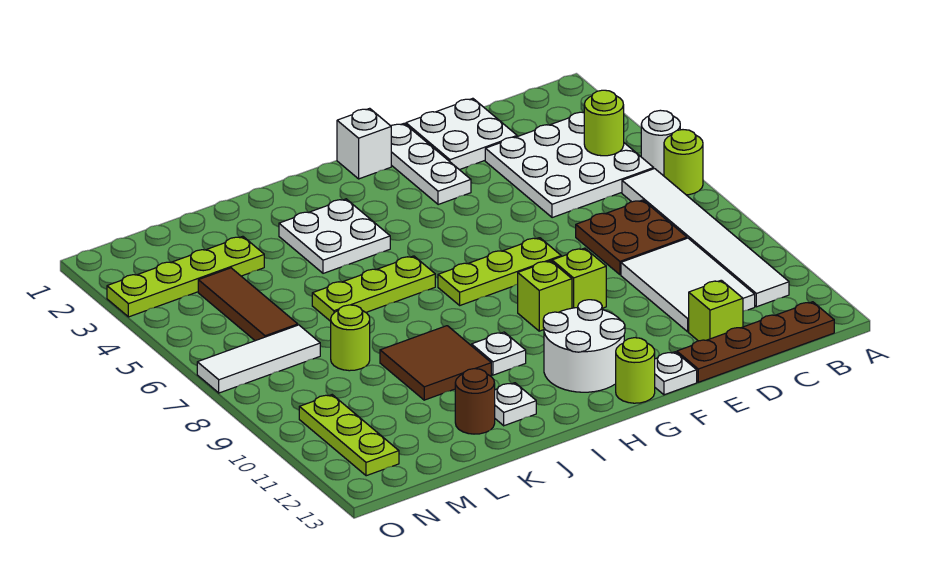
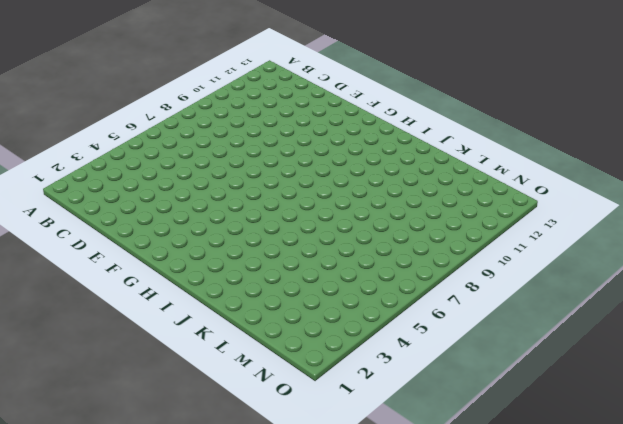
none -> white round brick A5 level 1
none -> lime round brick A6 level 1
none -> white plate B3:D5 level 1

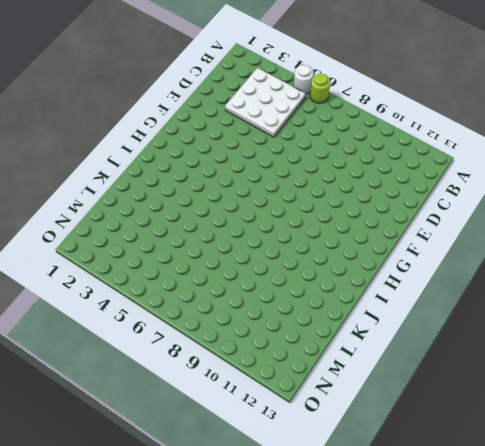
none -> white tile B6:B11 level 1
none -> brown plate B13:E13 level 1
none -> brown plate C7:D8 level 1

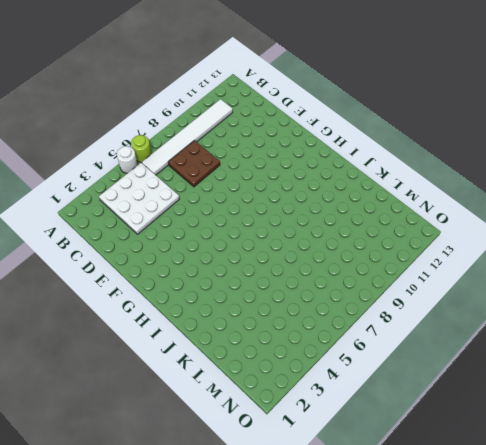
none -> brown plate B13:E13 level 1
none -> white tile C9:D11 level 1
none -> white plate D1:E2 level 1

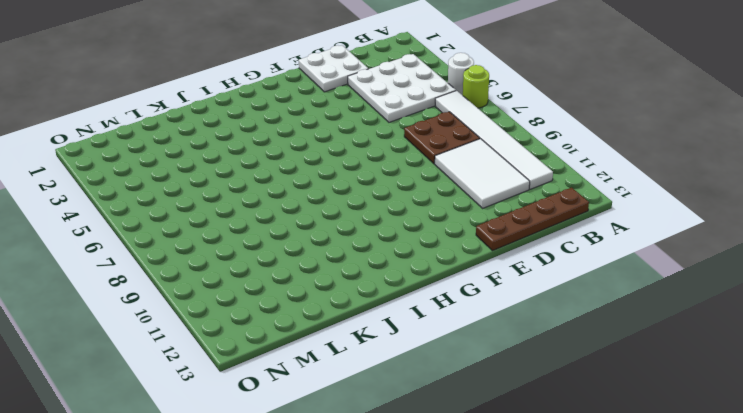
none -> lime brick D12 level 1
none -> white plate F1:F3 level 1
none -> lime plate F7:H7 level 1

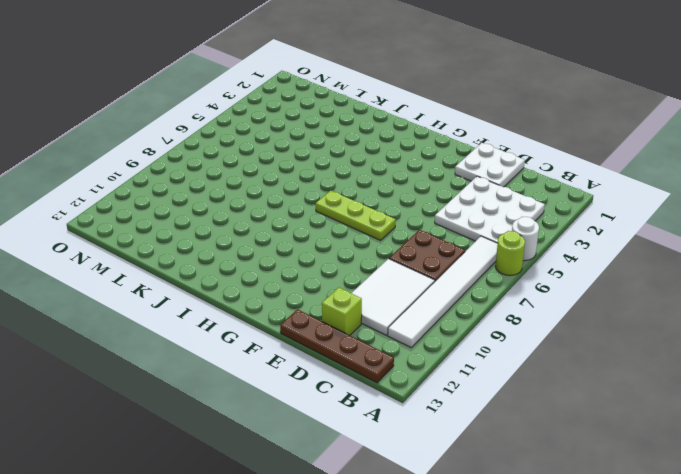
none -> white plate F1:F3 level 1
none -> lime brick F9 level 1
none -> white plate F13 level 1

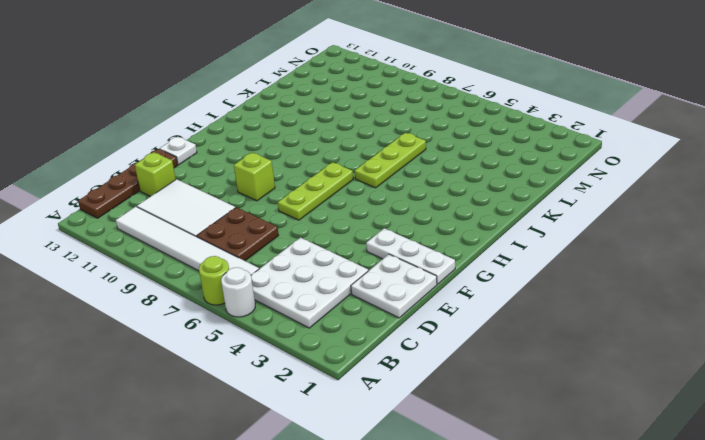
none -> white brick G1 level 1
none -> lime brick G9 level 1
none -> white round brick G11:H12 level 1

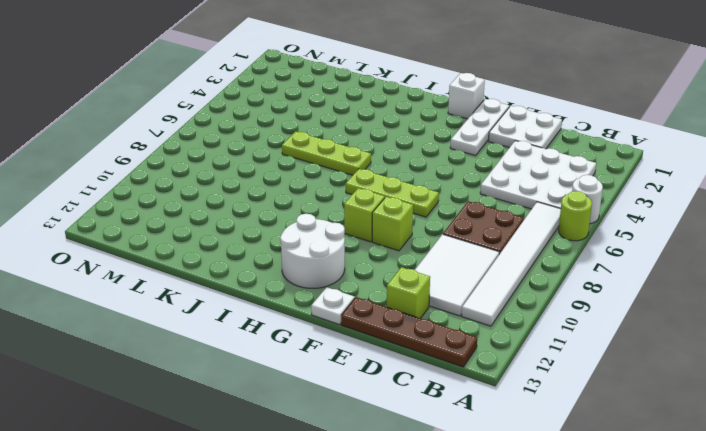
none -> lime round brick G13 level 1
none -> white plate I3:J4 level 1
none -> white plate I10 level 1

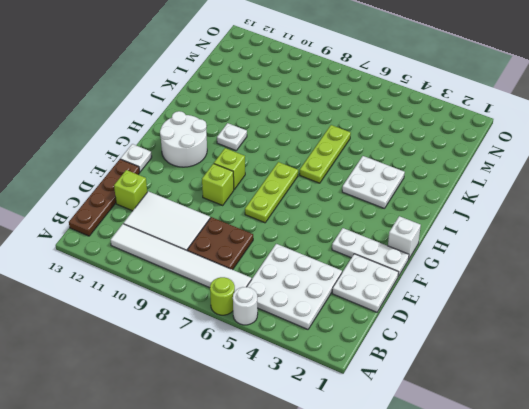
none -> lime round brick G13 level 1
none -> brown tile J9:K10 level 1
none -> white plate J12 level 1

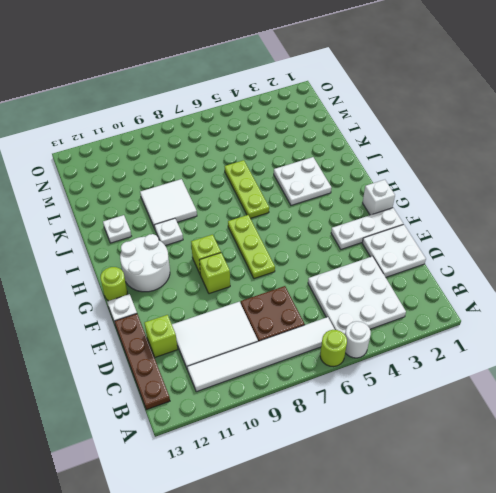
white tile J9:K10 level 1 -> brown tile J9:K10 level 1
none -> brown round brick K12 level 1
none -> lime plate L3:O3 level 1
none -> lime round brick L8 level 1

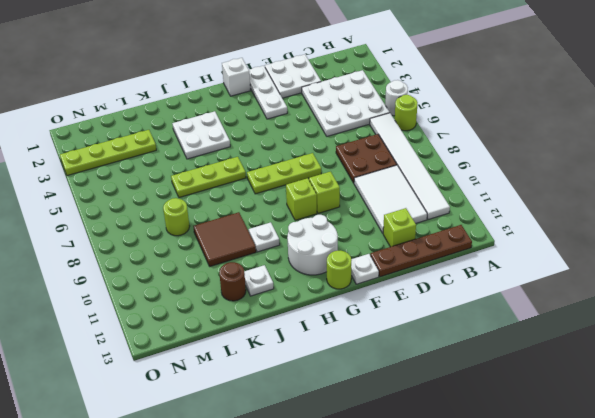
none -> brown tile M4:M6 level 1
none -> white tile M7:O7 level 1
none -> lime plate N10:N12 level 1

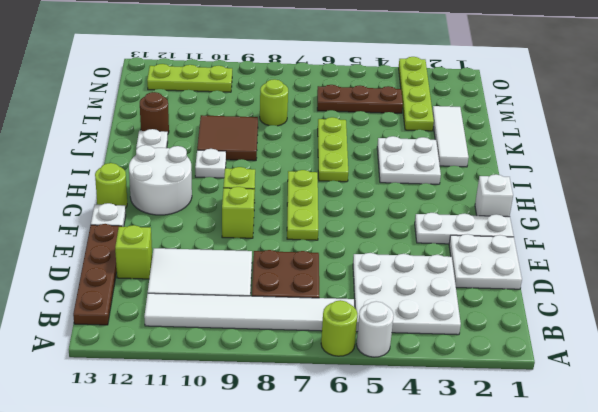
white tile J2:L2 level 1 -> white tile M7:O7 level 1
brown plate M4:M6 level 1 -> brown tile M4:M6 level 1
none -> lime round brick B4 level 2

